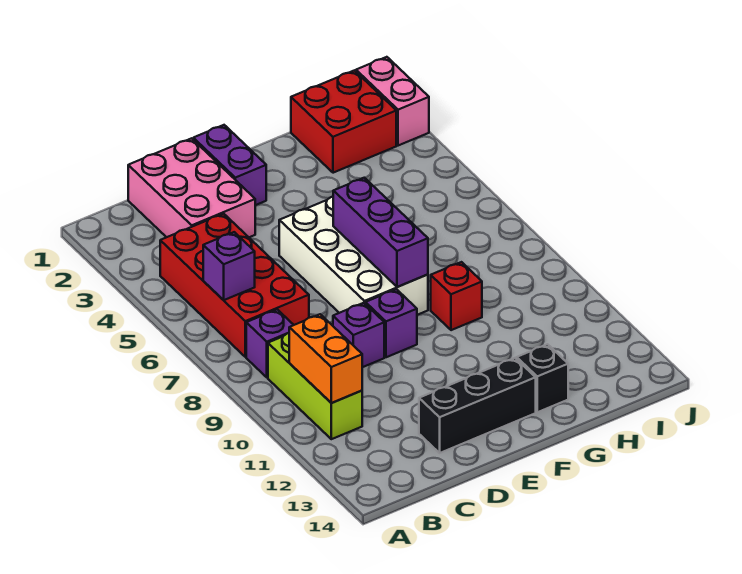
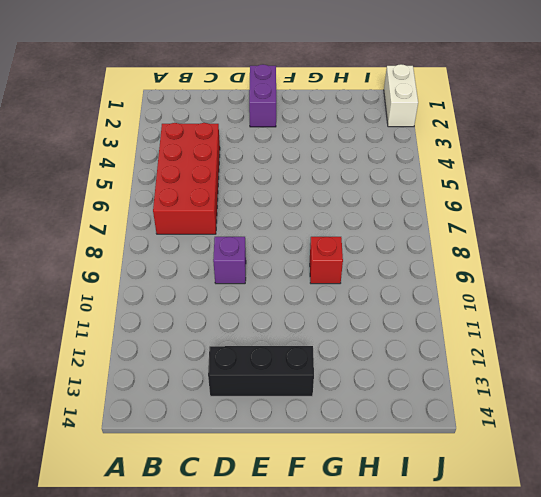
white brick J1:J2 level 1 -> pink brick J1:J2 level 1
none -> purple brick B8 level 1
none -> lime brick B9:B11 level 1
none -> pink brick C1:D3 level 1

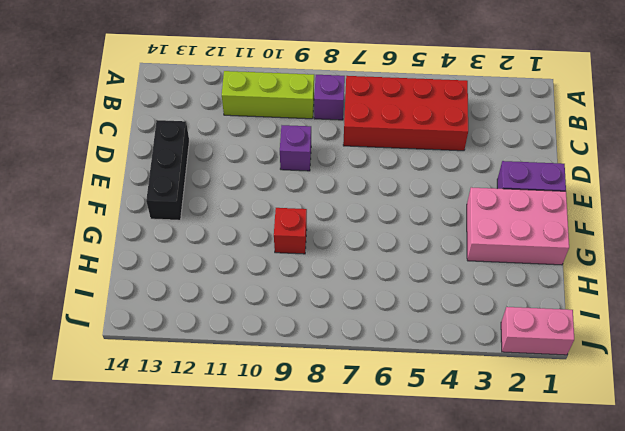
pink brick F1:G3 level 1 -> pink brick C1:D3 level 1
none -> white brick E5:F8 level 1
none -> purple brick E9 level 1
none -> black brick G13 level 1

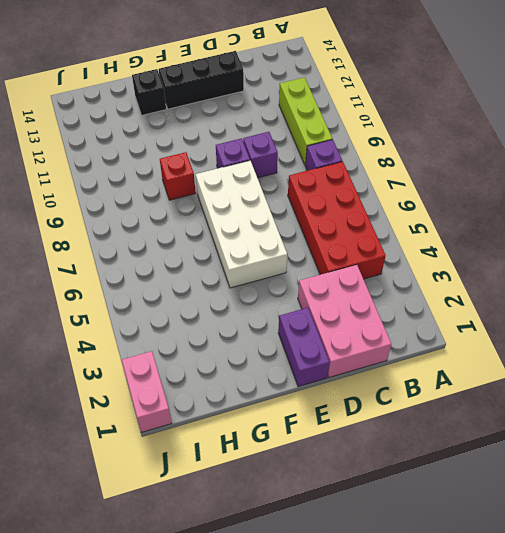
none -> red brick H1:I2 level 1
none -> purple brick B6 level 2
none -> orange brick B10:B11 level 2

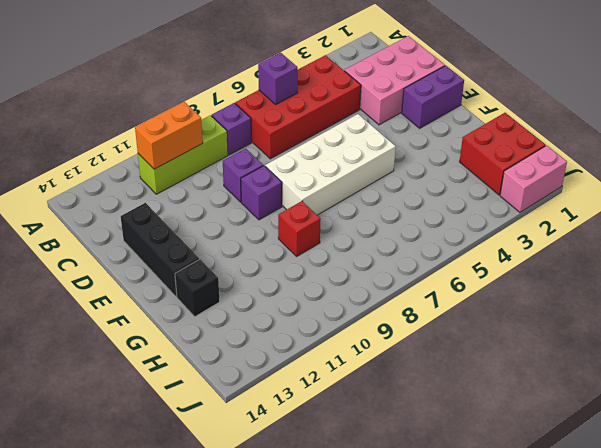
none -> purple brick F6:F8 level 2

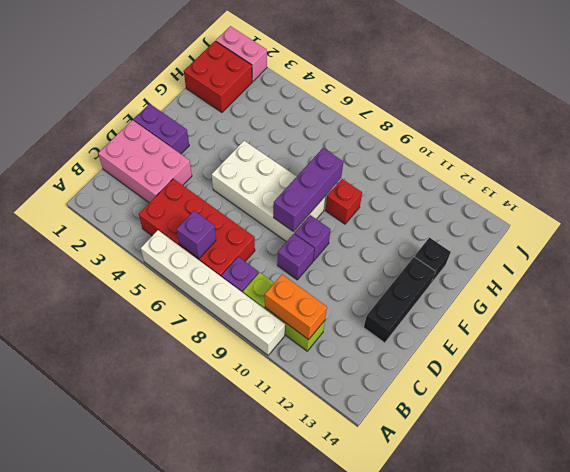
white brick A5:A10 level 1 -> none
purple brick E8:G8 level 2 -> purple brick F6:F8 level 2

